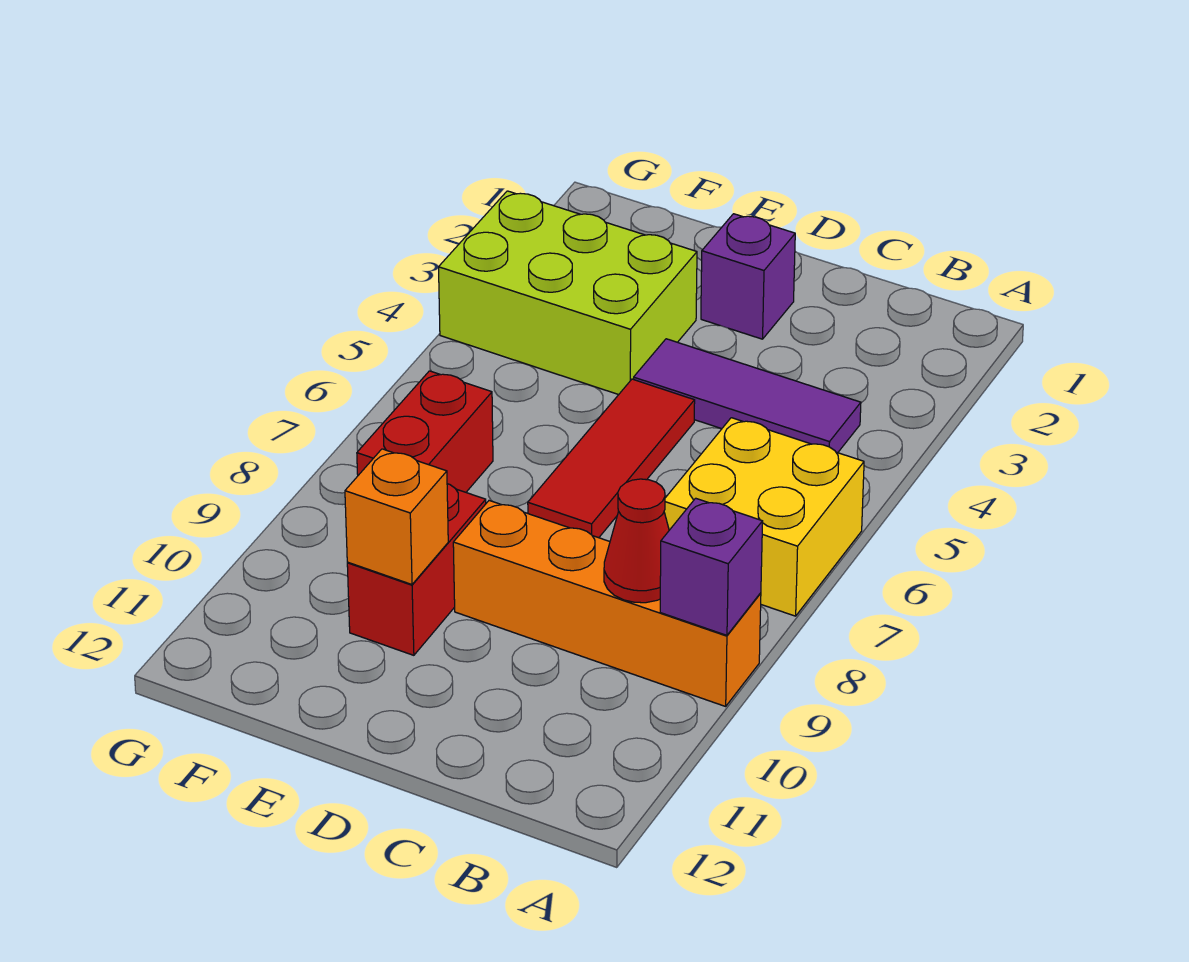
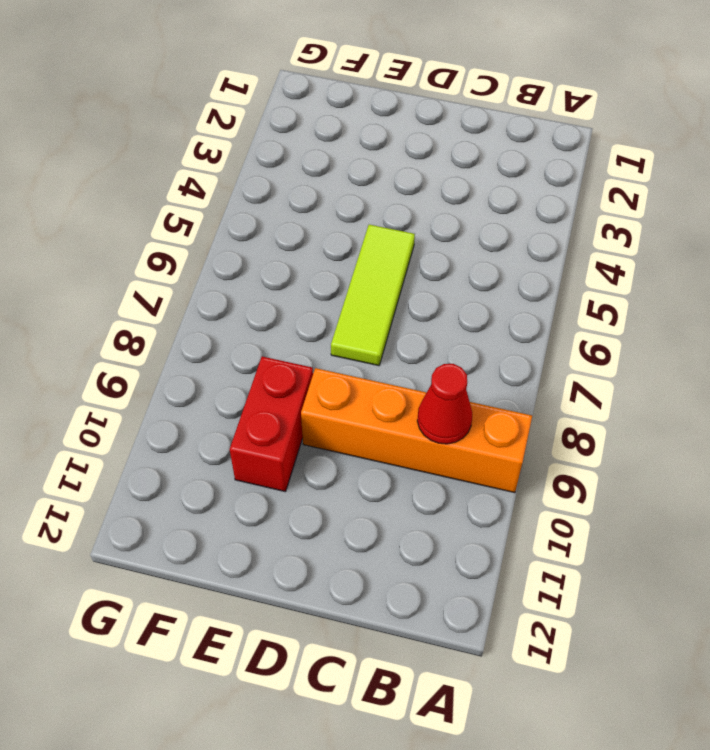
lime tile D5:D7 level 1 -> red tile D5:D7 level 1
none -> yellow brick A6:B7 level 1
none -> purple tile B4:D4 level 1

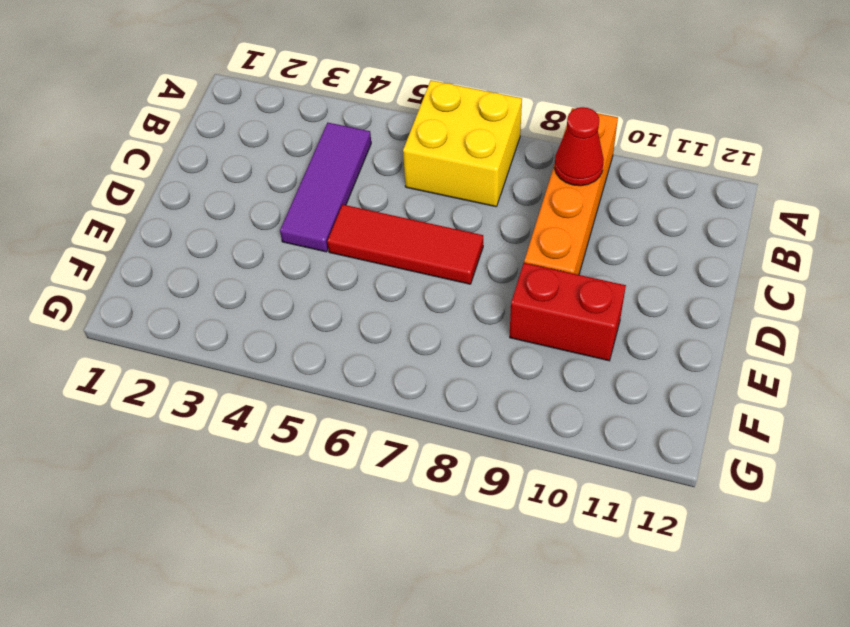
none -> purple brick D2 level 1
none -> lime brick E3:G4 level 1

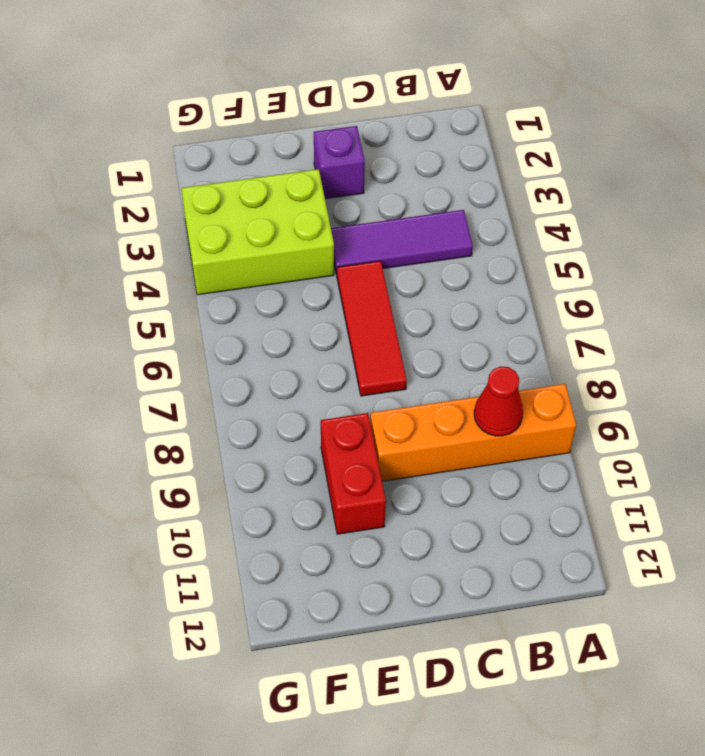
none -> yellow brick A6:B7 level 1
none -> red brick F7:F8 level 1

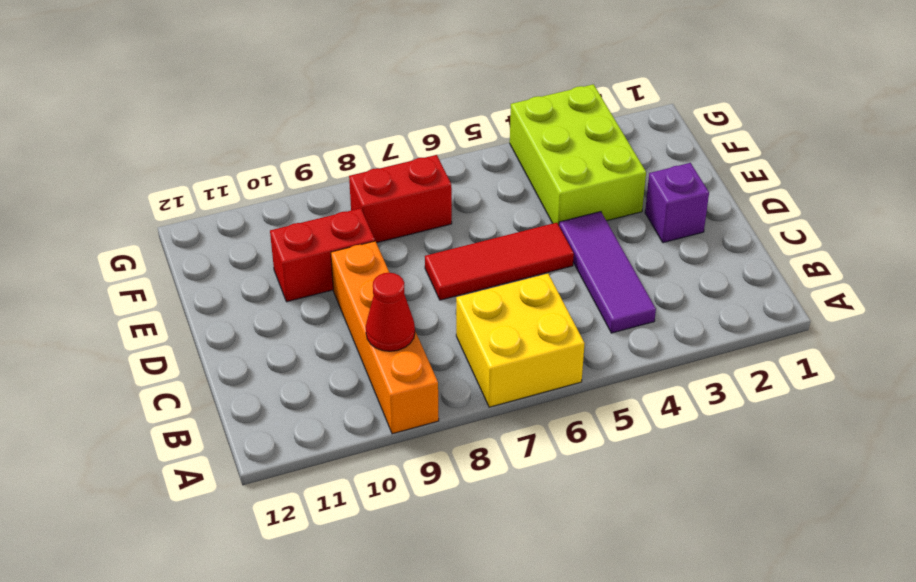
none -> purple brick A9 level 2
none -> orange brick E10 level 2

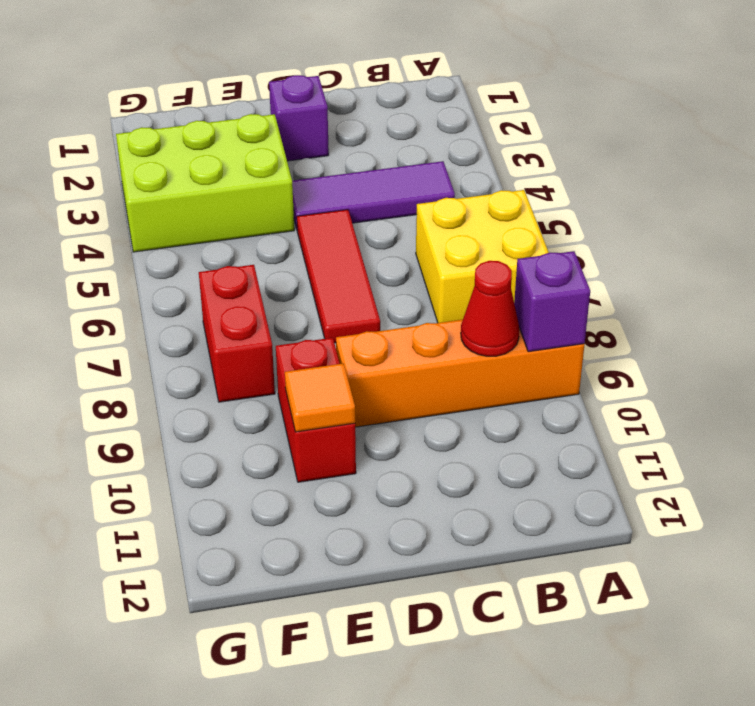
orange tile E10 level 2 -> orange brick E10 level 2

